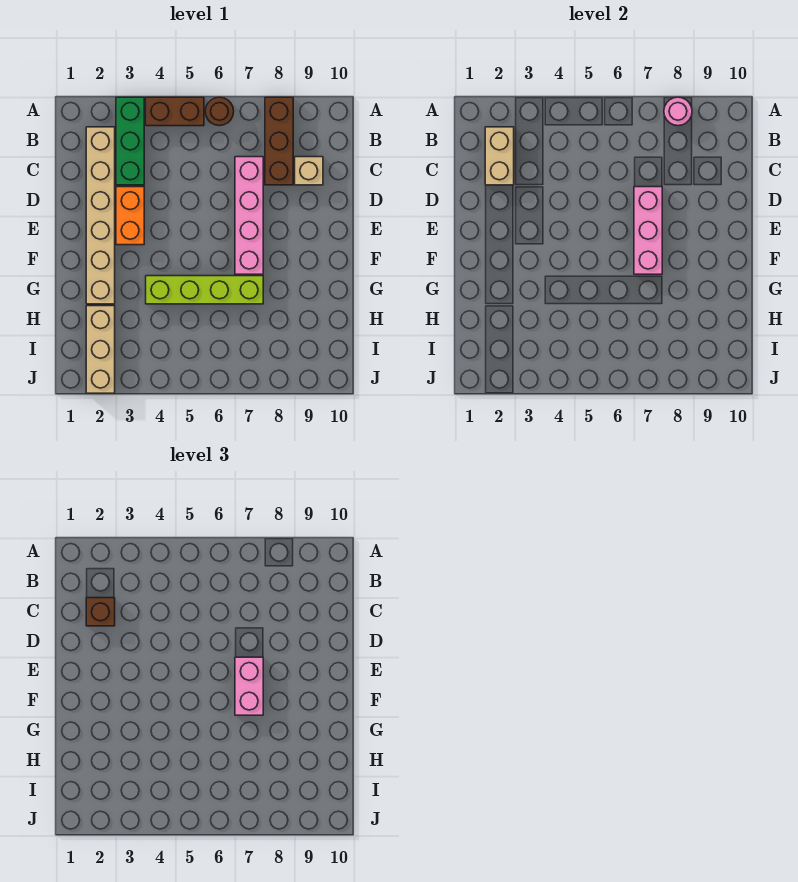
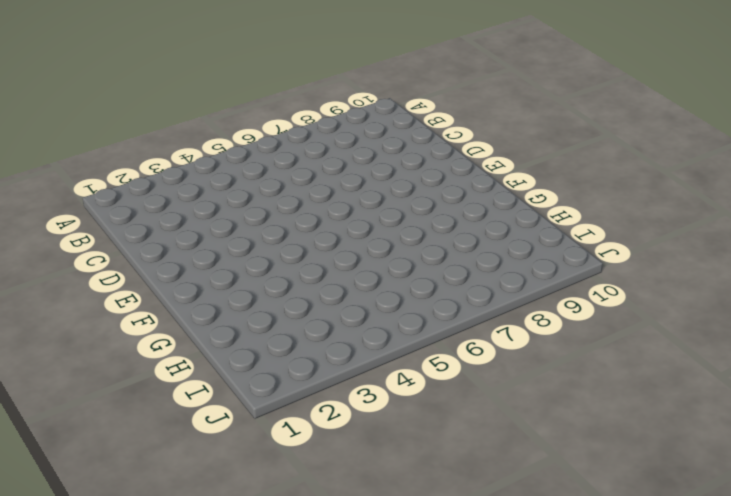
none -> green brick A3:C3 level 1
none -> brown brick A4:A5 level 1
none -> brown round brick A6 level 1

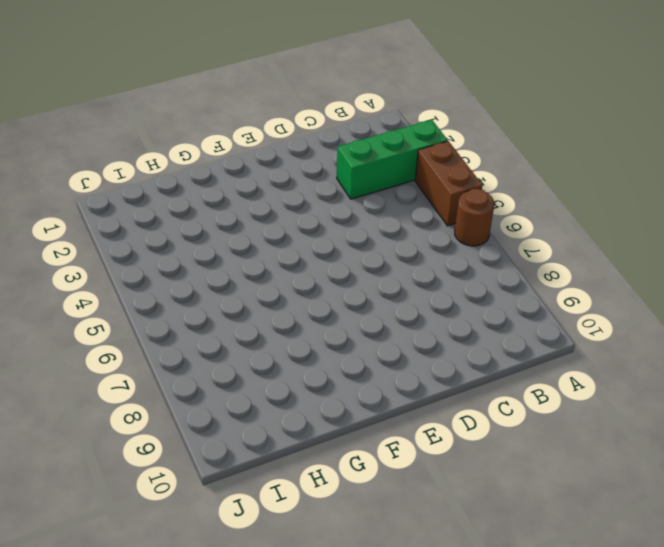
none -> brown brick A8:C8 level 1
none -> tan brick B2:G2 level 1
none -> pink brick C7:F7 level 1

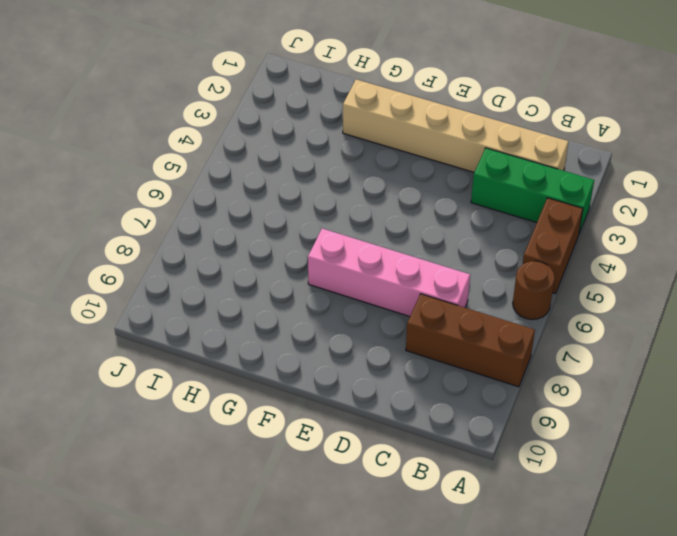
none -> tan brick C9 level 1
none -> orange brick D3:E3 level 1
none -> lime brick G4:G7 level 1

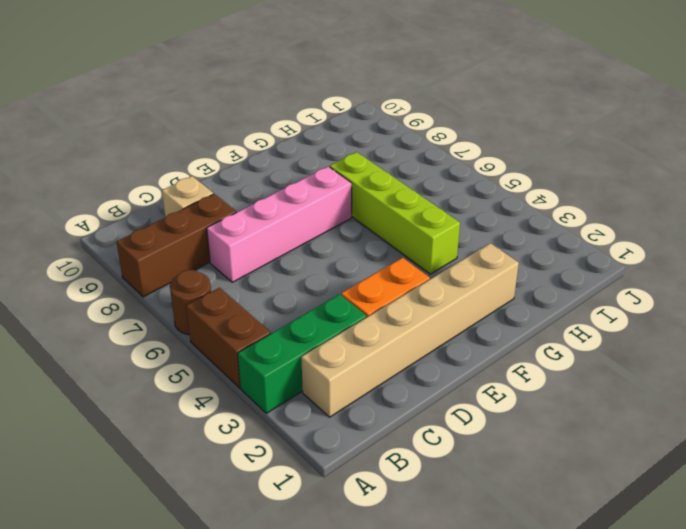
none -> tan brick H2:J2 level 1
none -> pink round brick A8 level 2
none -> tan brick B2:C2 level 2

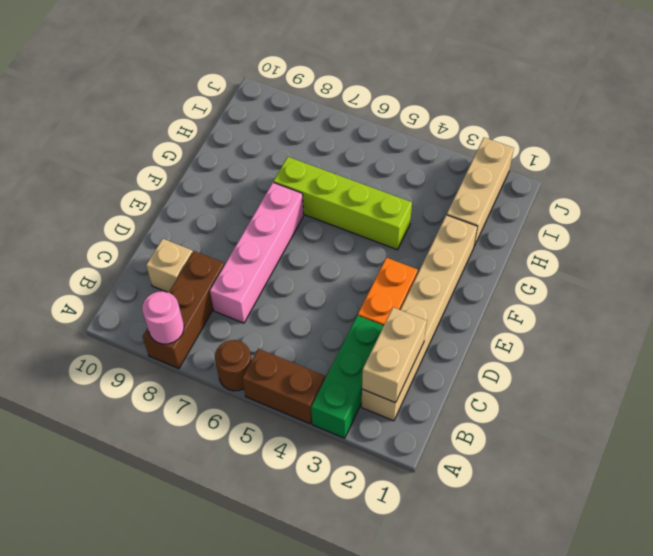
none -> pink brick D7:F7 level 2
none -> brown brick C2 level 3
none -> pink brick E7:F7 level 3

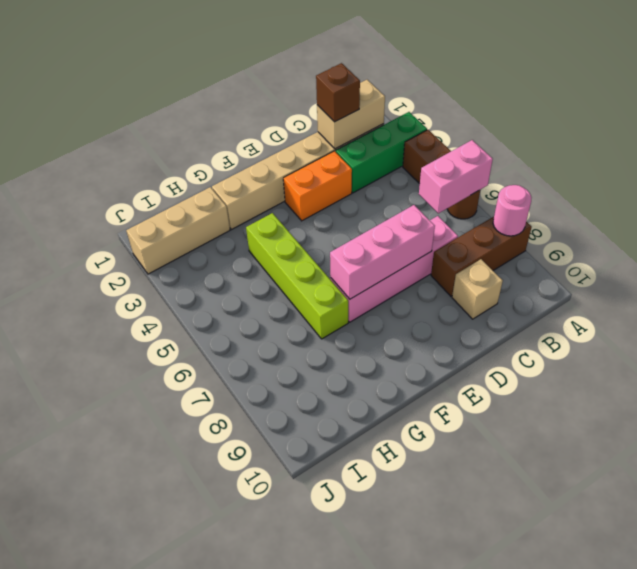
pink brick A6:B6 level 2 -> pink brick E7:F7 level 3

